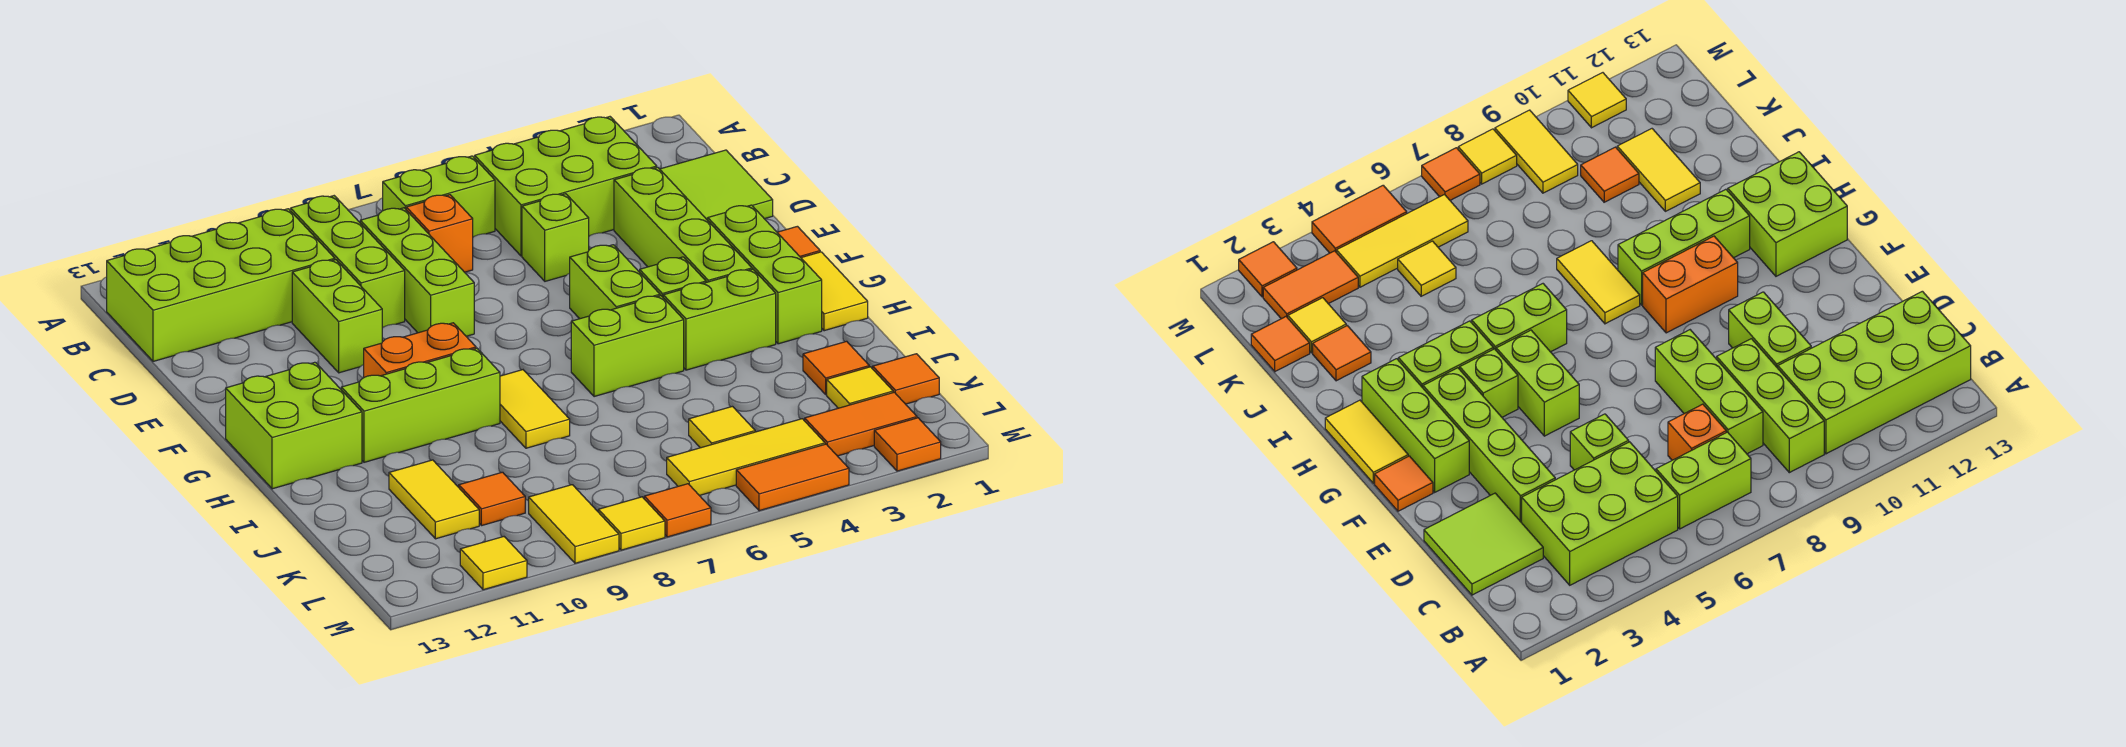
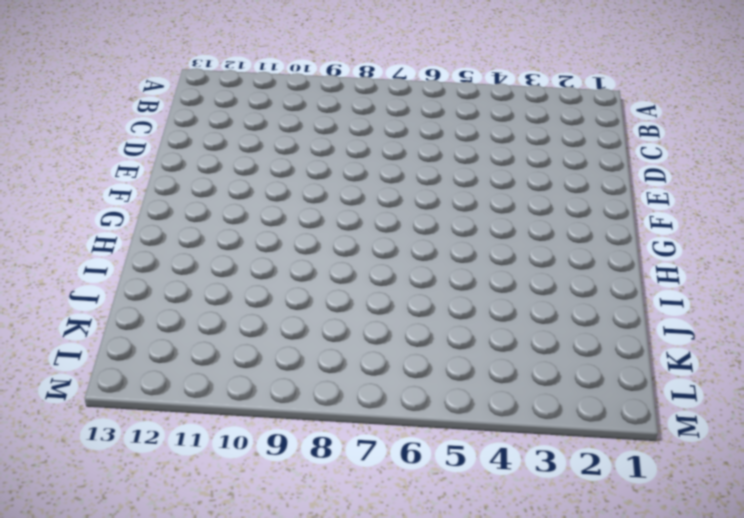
none -> lime brick B3:C5 level 1
none -> lime brick B6:B7 level 1
none -> lime brick B9:D9 level 1
none -> lime brick B10:C13 level 1

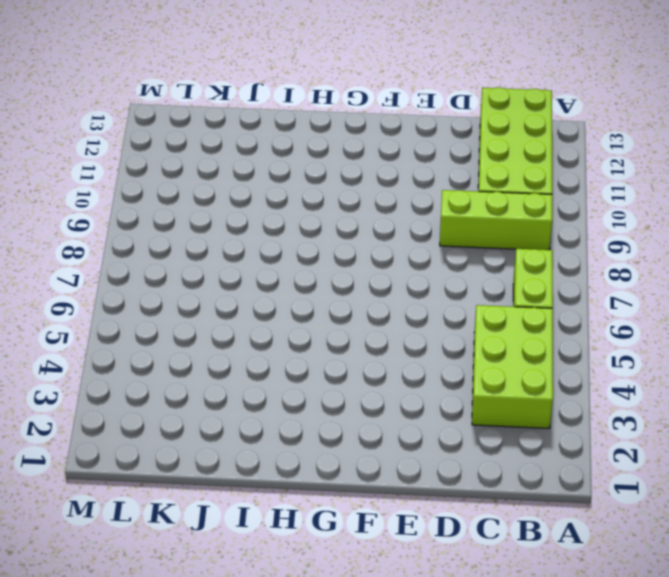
none -> lime tile C1:D2 level 1
none -> orange brick C7 level 1
none -> lime brick C8:E8 level 1
none -> lime brick D3:G3 level 1

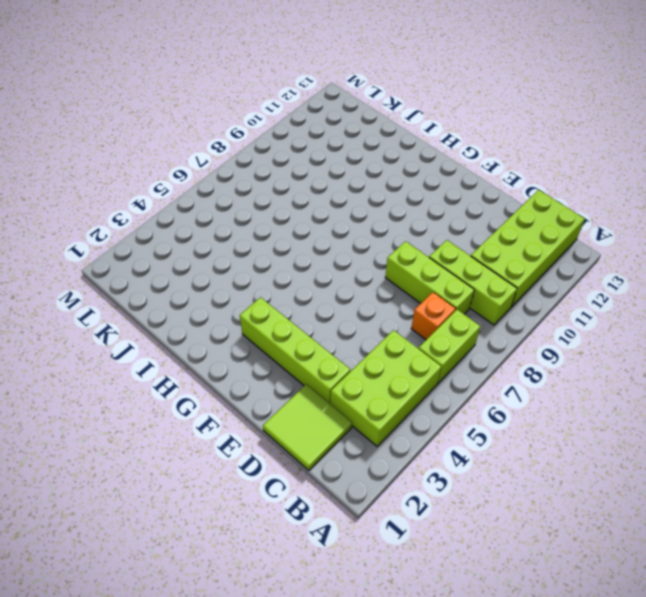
none -> lime brick D5 level 1
none -> lime brick D10:E10 level 1
none -> orange tile F1 level 1
none -> lime brick F2:H2 level 1

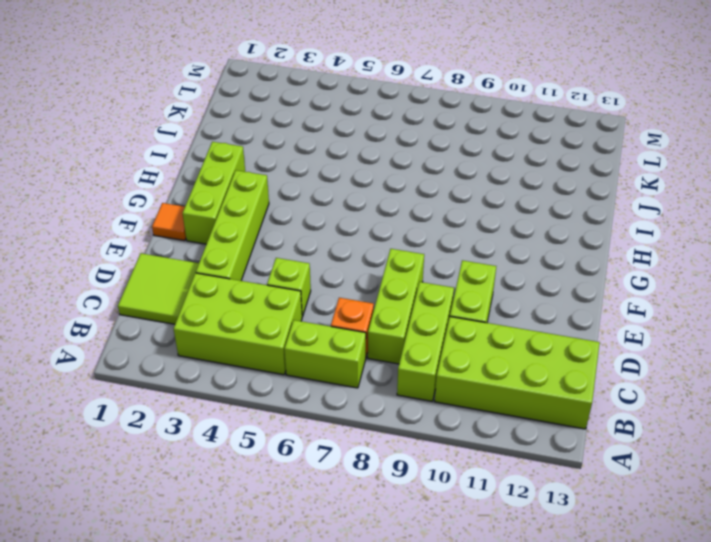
none -> lime brick F5:G5 level 1
none -> yellow tile G1:H1 level 1
none -> lime brick G4 level 1
none -> orange brick G9:G10 level 1

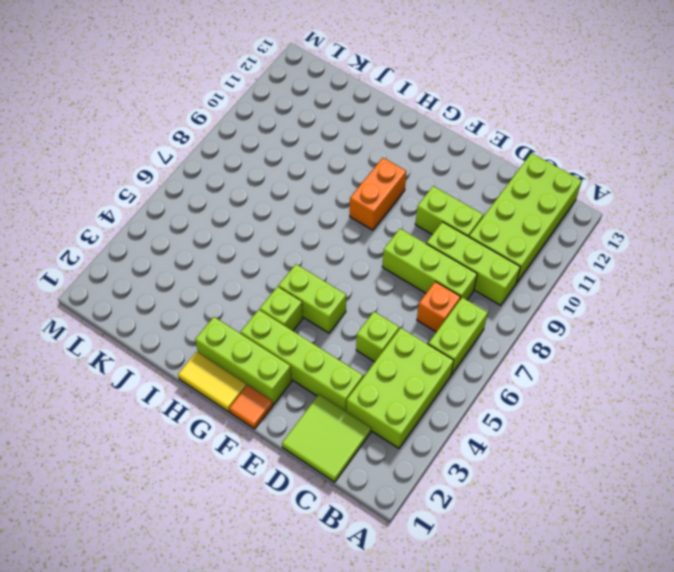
none -> lime brick G12:H13 level 1
none -> lime brick H3:H4 level 1
none -> lime brick H5:H6 level 1
none -> yellow tile H8:I8 level 1

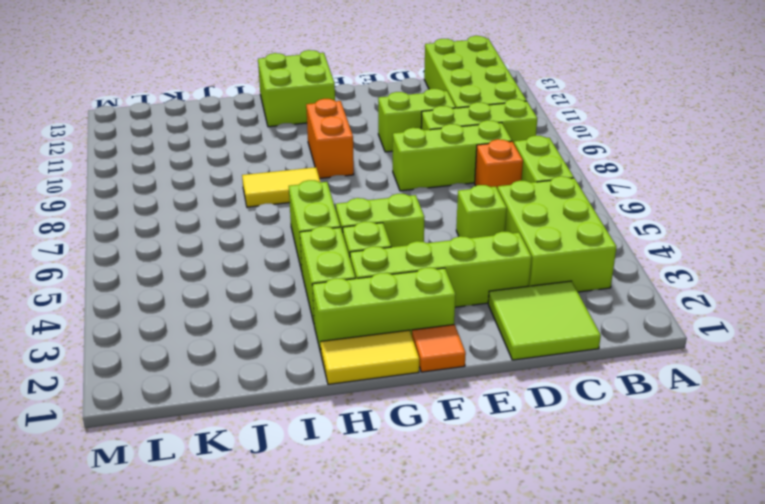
none -> lime brick H9:H11 level 1
none -> orange tile J2 level 1
none -> yellow tile J11:K11 level 1
none -> orange tile K1 level 1

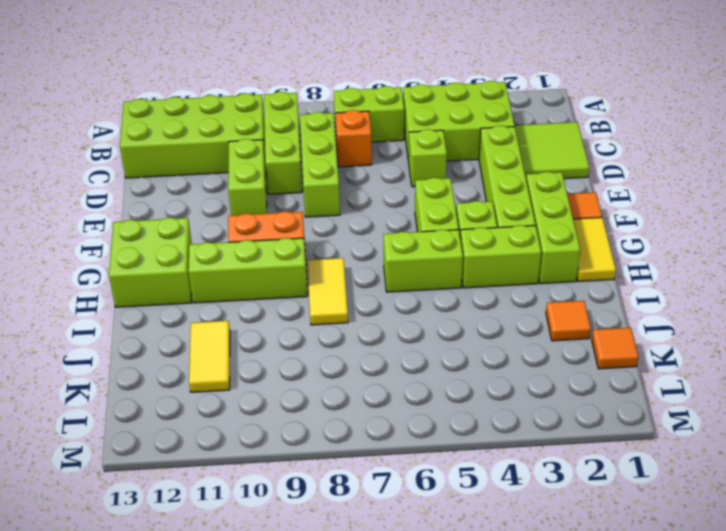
none -> yellow tile K2 level 1
none -> yellow tile K5 level 1
none -> orange tile K10 level 1
none -> orange tile L2:L3 level 1

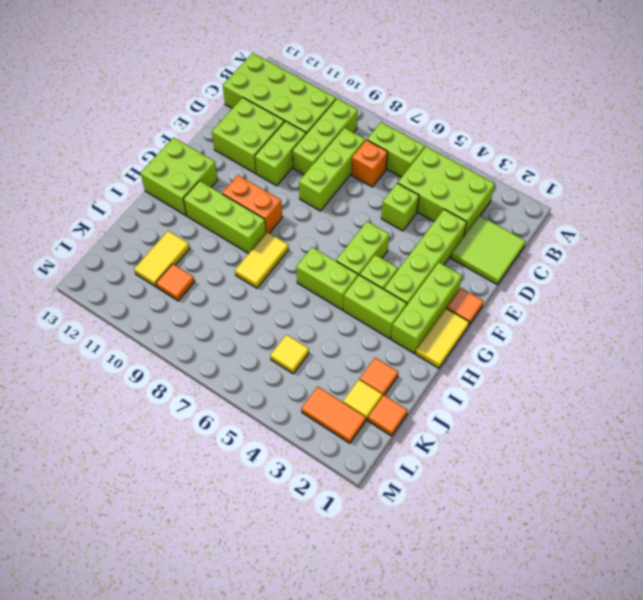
lime brick D11:E12 level 1 -> none
none -> yellow tile L4:L6 level 1
none -> yellow tile L9:M9 level 1
none -> orange tile M2 level 1
none -> orange tile M4:M5 level 1

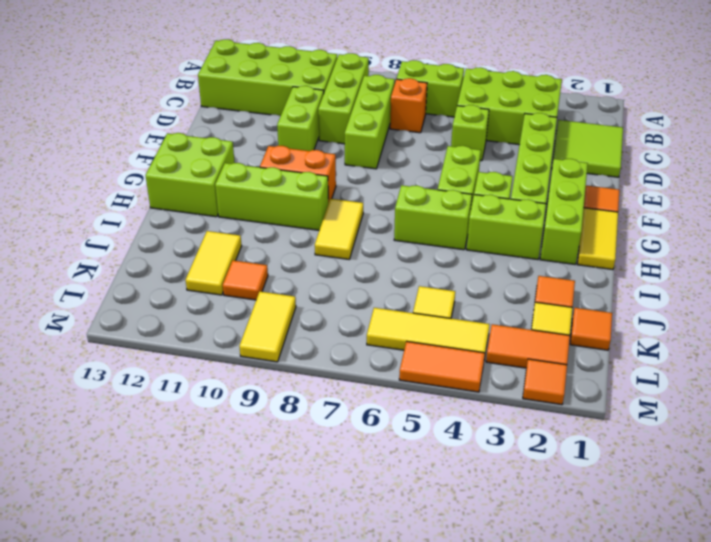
none -> orange tile M7 level 1
none -> yellow tile M8 level 1
none -> yellow tile M11 level 1

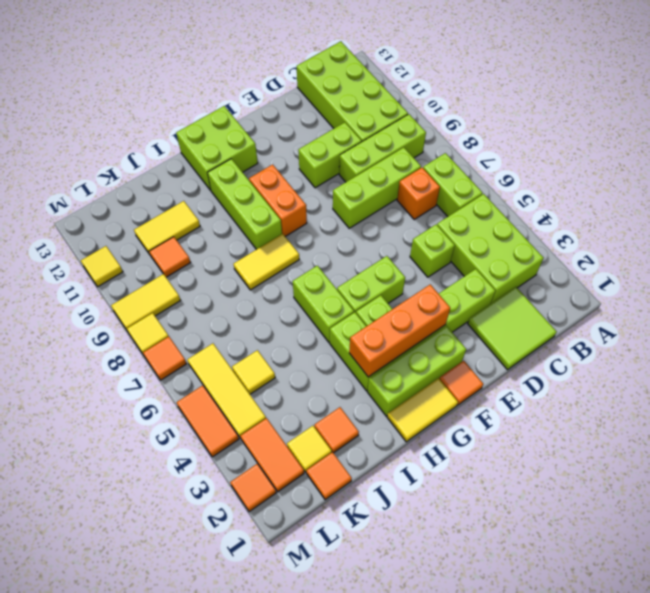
orange brick F3:H3 level 2 -> none

